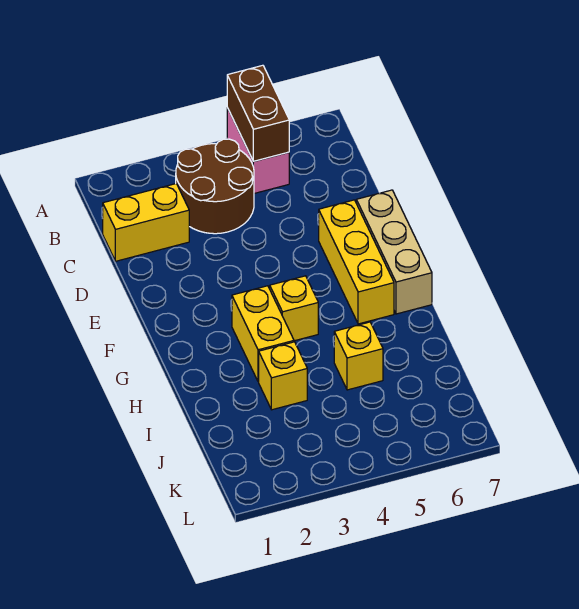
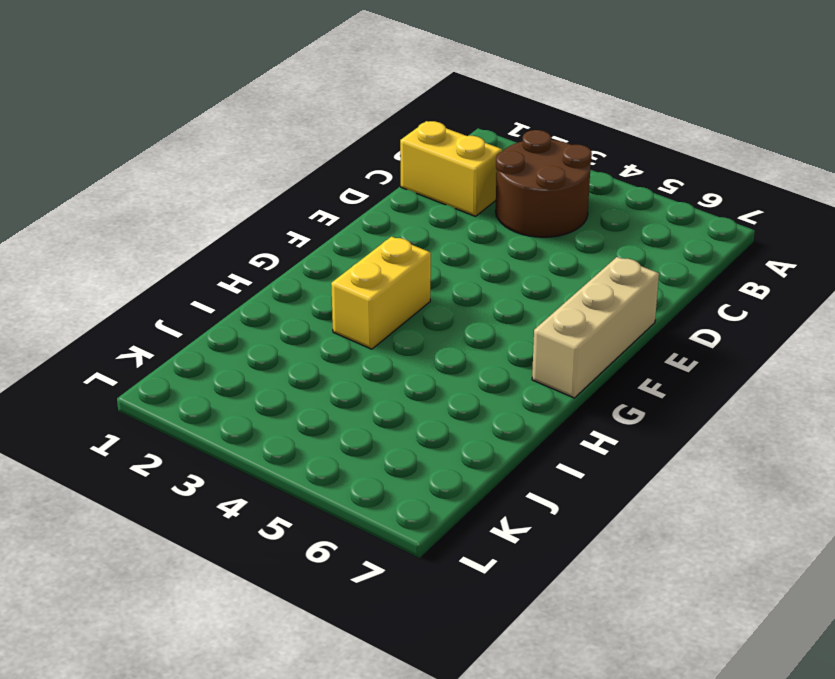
none -> pink brick A5:B5 level 1
none -> yellow brick E6:G6 level 1

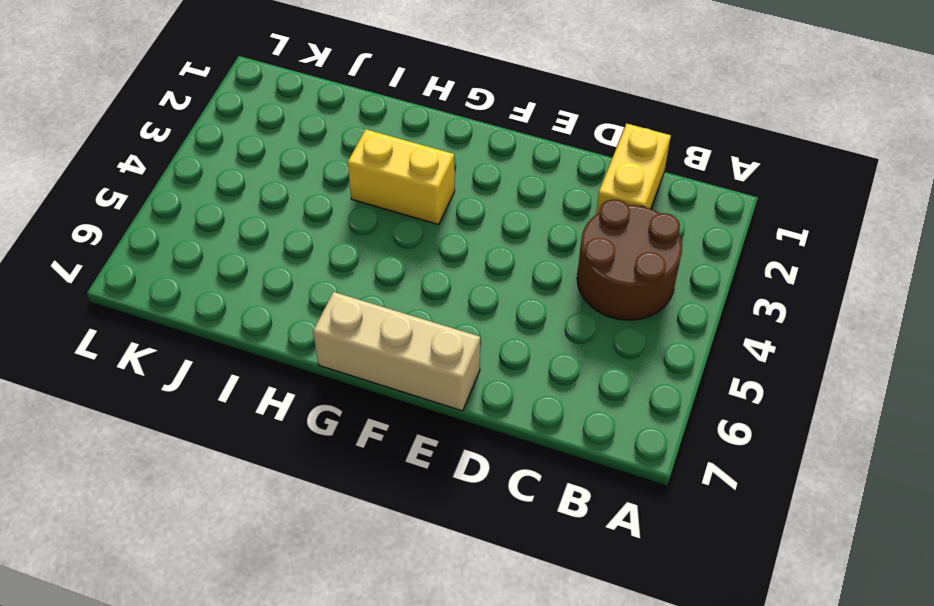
none -> pink brick A5:B5 level 1
none -> yellow brick E6:G6 level 1

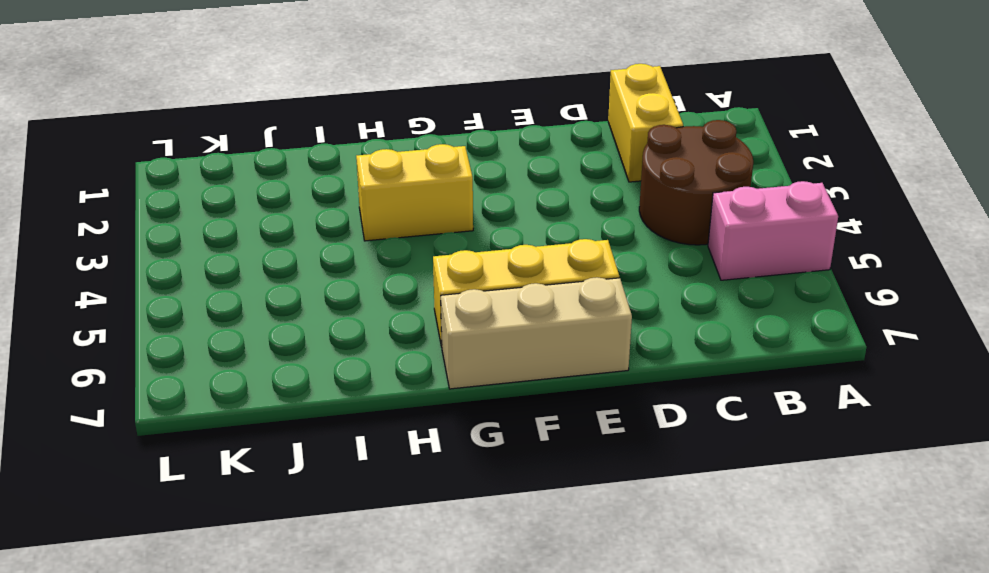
none -> yellow brick G4 level 1
none -> yellow brick I3 level 1

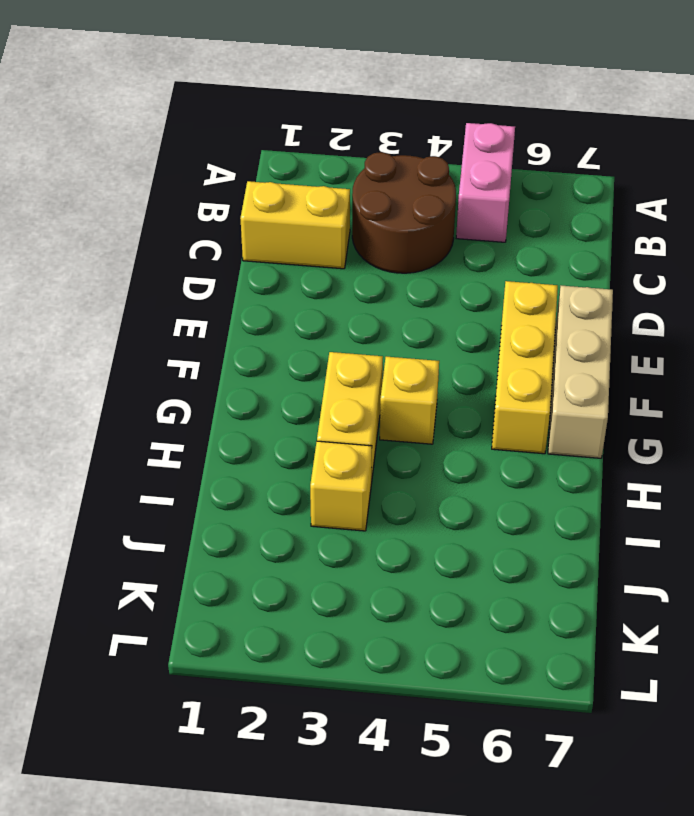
none -> yellow brick I5 level 1
none -> brown brick A5:B5 level 2

